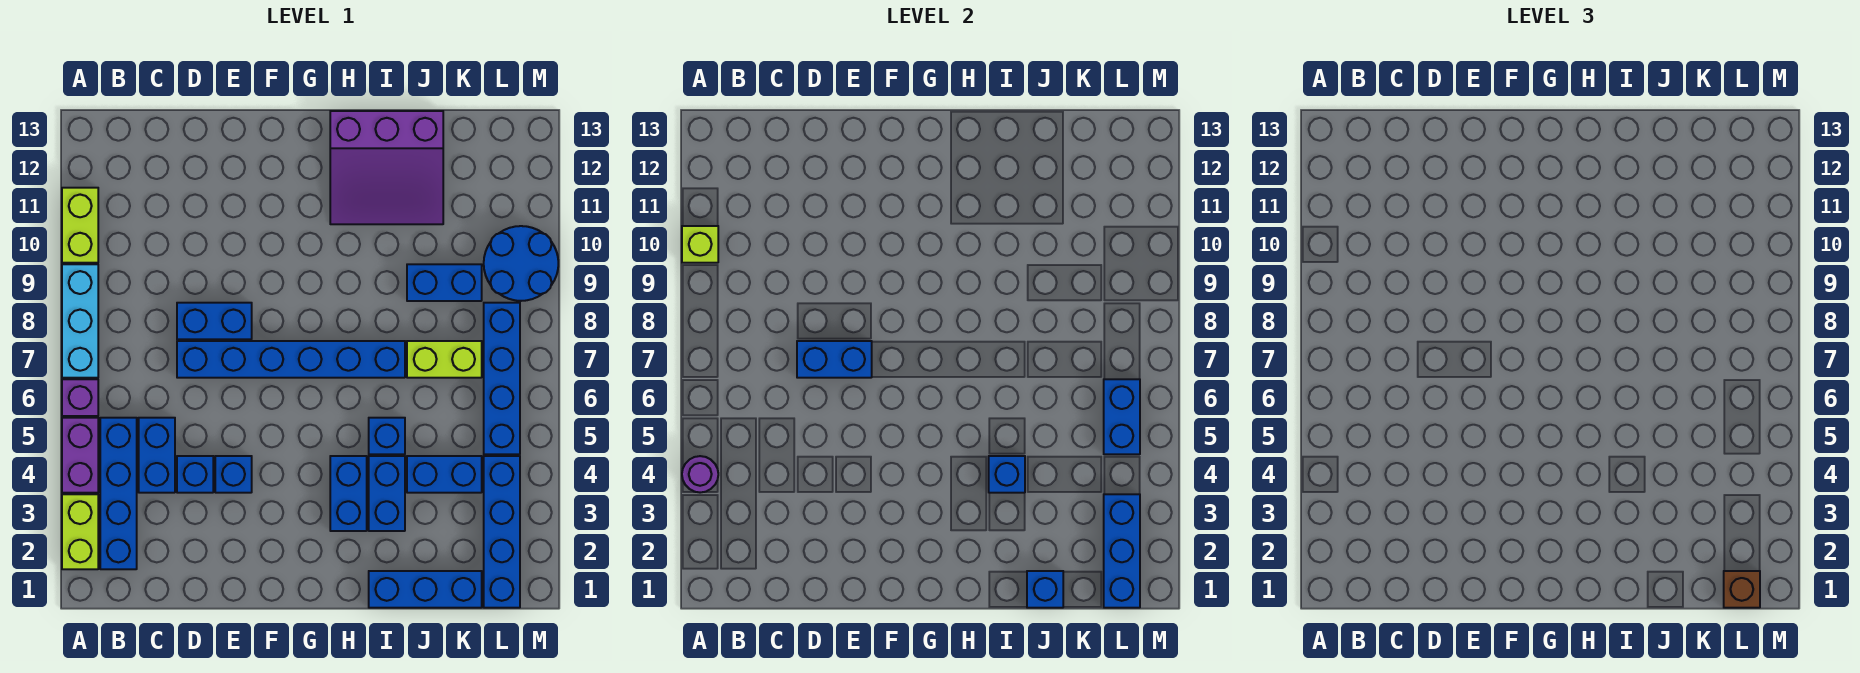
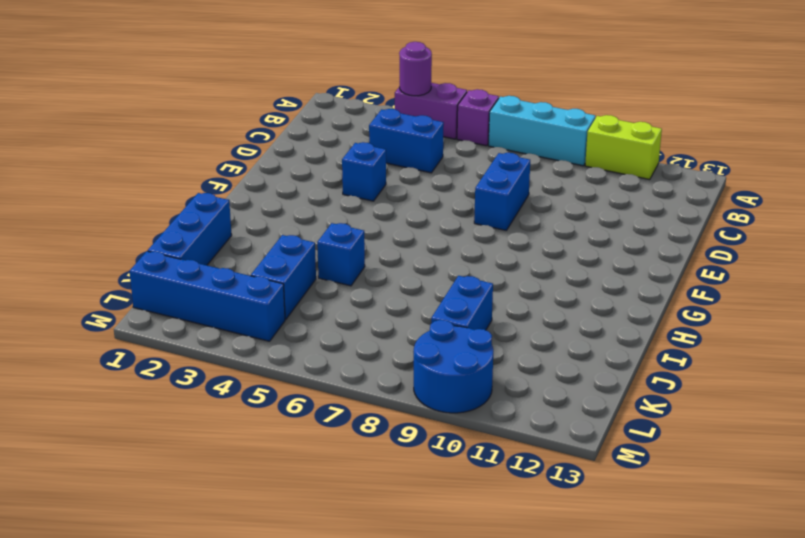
none -> lime brick A2:A3 level 1
none -> blue brick B2:B5 level 1
none -> blue brick D4 level 1
none -> blue brick D7:I7 level 1

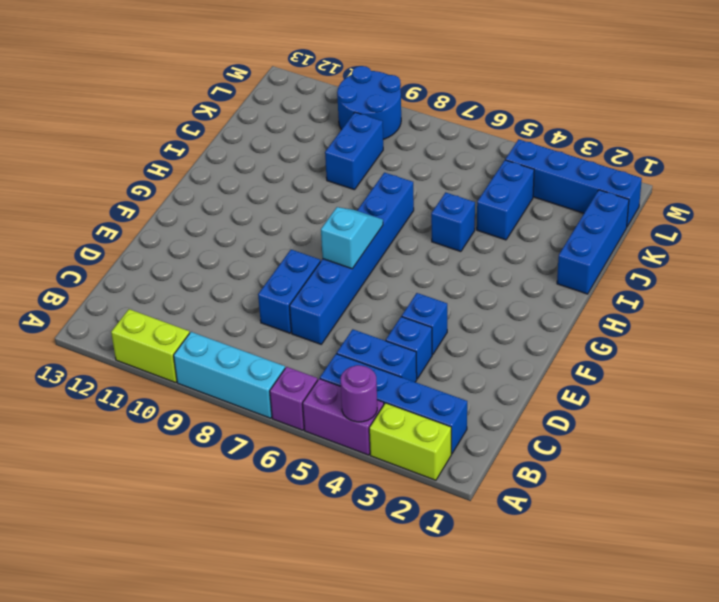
cyan slope F7:G7 level 2 top F -> none
none -> blue brick H3:H4 level 1
none -> purple slope H11:J13 level 1 top 13
none -> blue brick I3:I4 level 1
none -> lime brick J7:K7 level 1

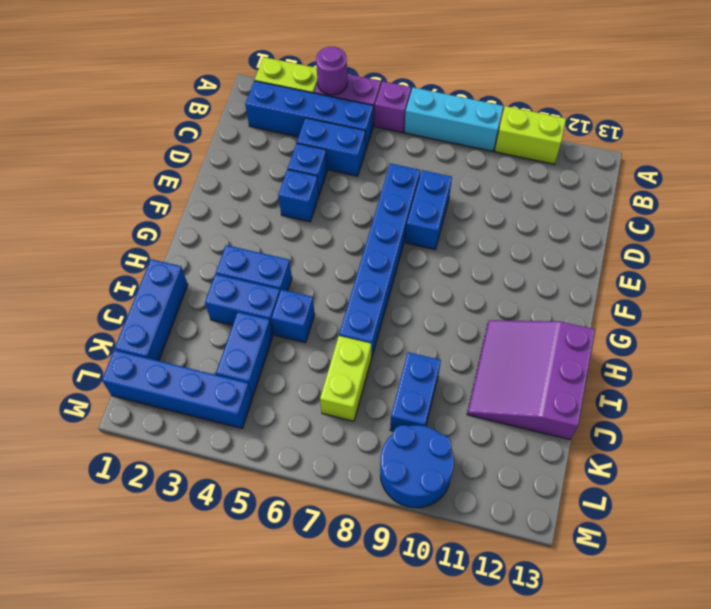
none -> blue brick L5:L8 level 1
none -> lime brick A10 level 2
none -> blue brick D7:E7 level 2
none -> blue brick I4 level 2

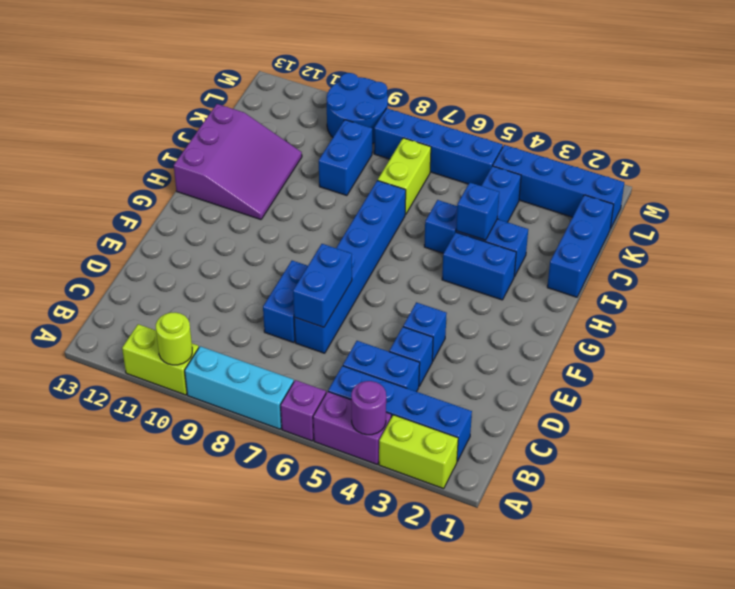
lime round brick A10 level 2 -> lime brick A10 level 2
none -> blue brick J1 level 2
none -> blue brick L1:L3 level 2
none -> blue brick L5:L6 level 2
none -> brown brick L1 level 3

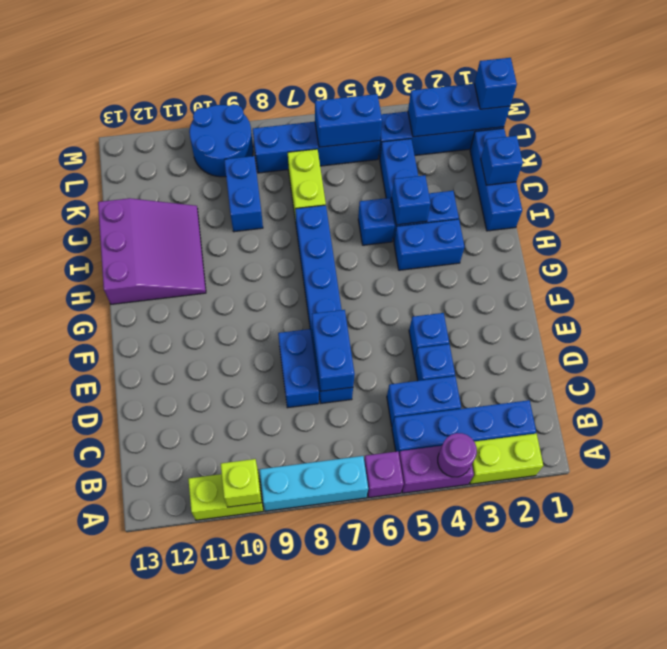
blue brick L1 level 3 -> brown brick L1 level 3

